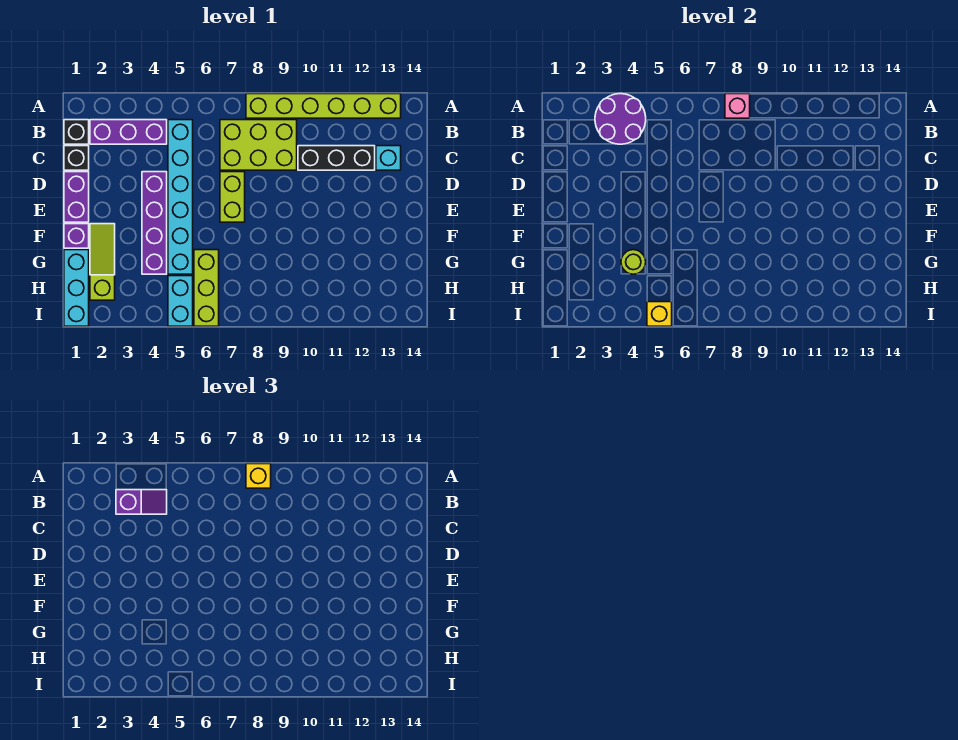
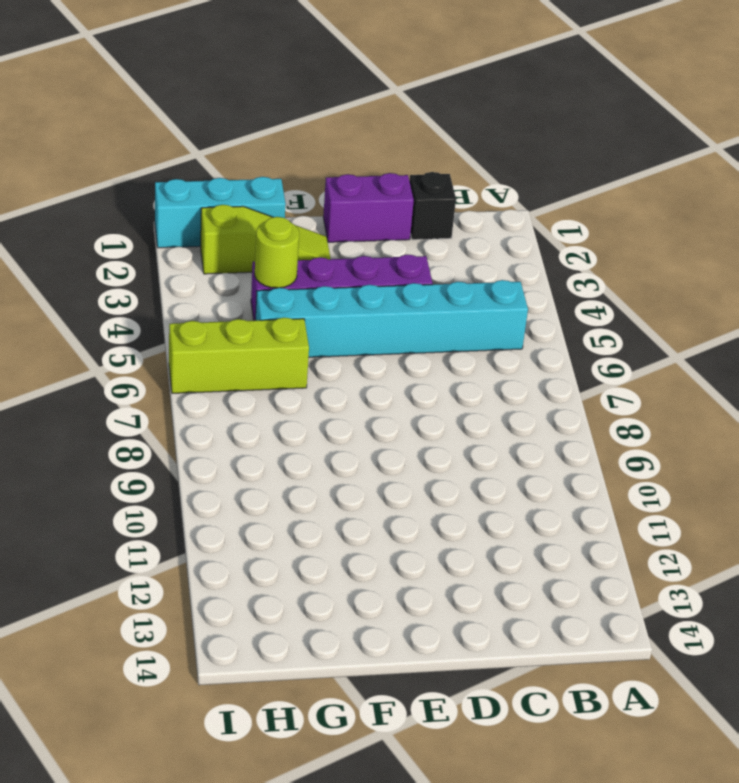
none -> lime brick A8:A13 level 1
none -> black brick B1 level 1
none -> purple brick B2:B4 level 1

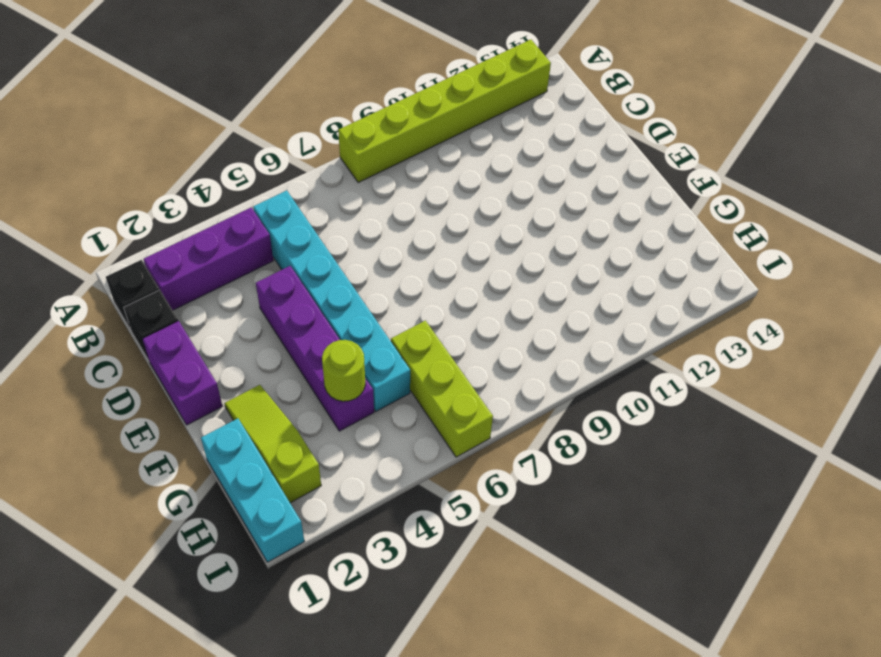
none -> lime brick B7:C9 level 1
none -> black brick C10:C12 level 1
none -> cyan brick C13 level 1

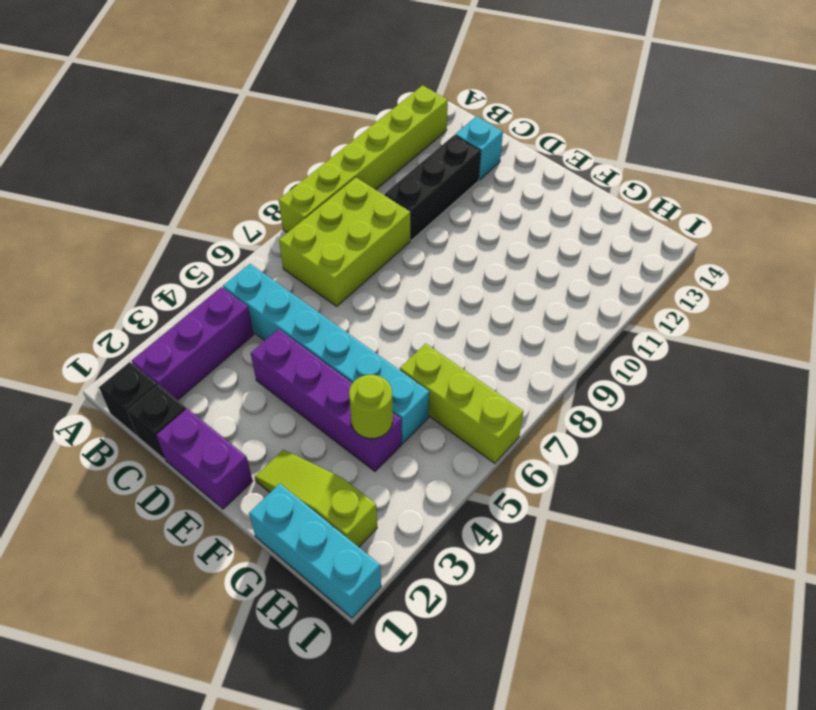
none -> lime brick D7:E7 level 1
none -> purple brick F1 level 1
none -> cyan brick H5:I5 level 1

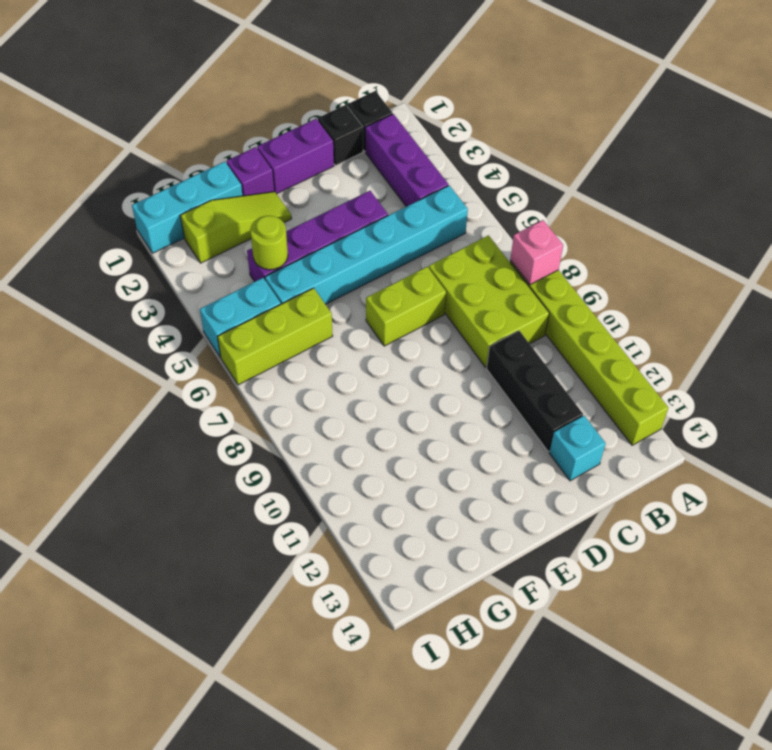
none -> purple round brick A3:B4 level 2
none -> yellow brick I5 level 2
none -> yellow brick A8 level 3

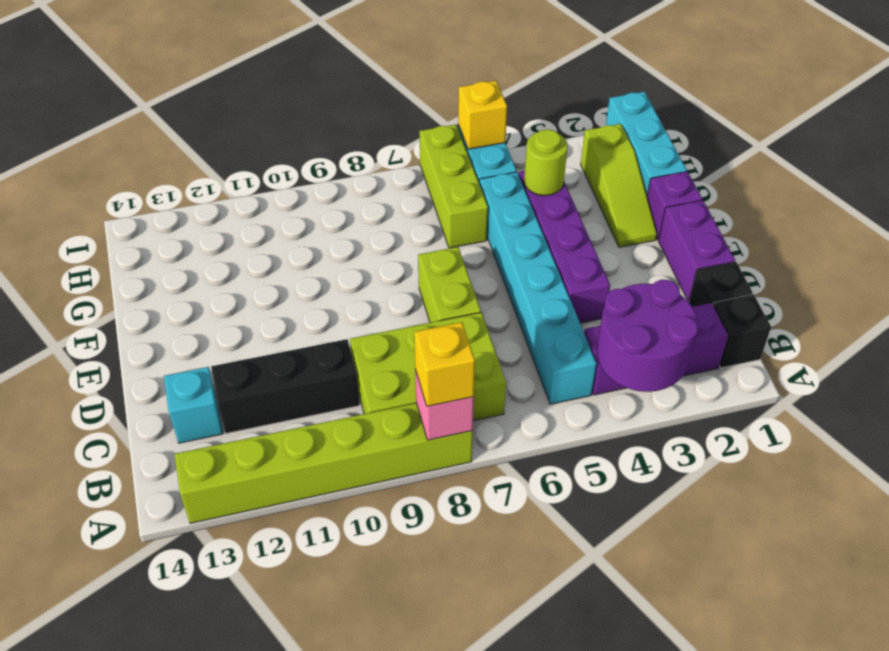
none -> purple slope B3:B4 level 3 top 3

